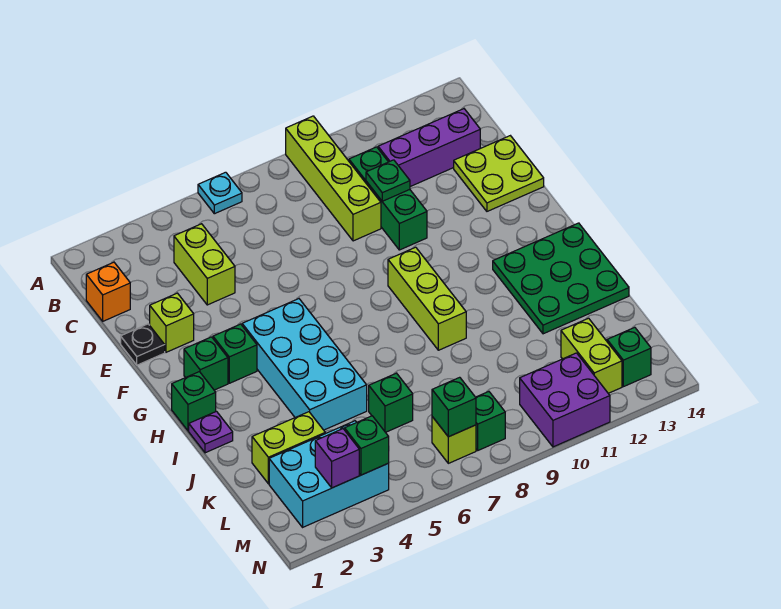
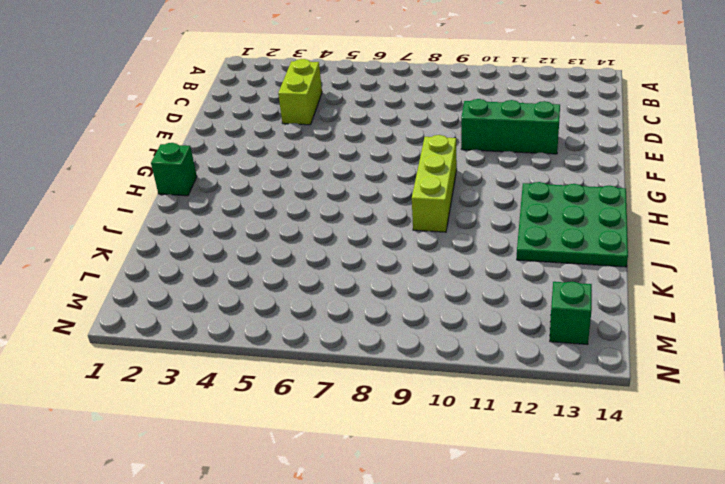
green brick E10:E12 level 1 -> green brick C10:E10 level 1
none -> cyan plate A6 level 1
none -> lime brick A9:D9 level 1
none -> orange brick C1 level 1

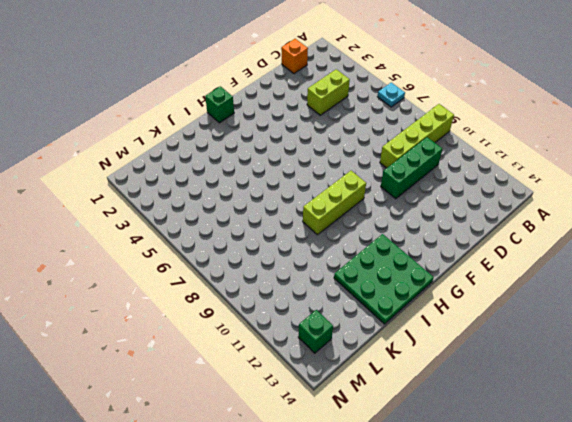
none -> purple brick C11:C13 level 1
none -> lime plate D13:E14 level 1
none -> black plate E1 level 1

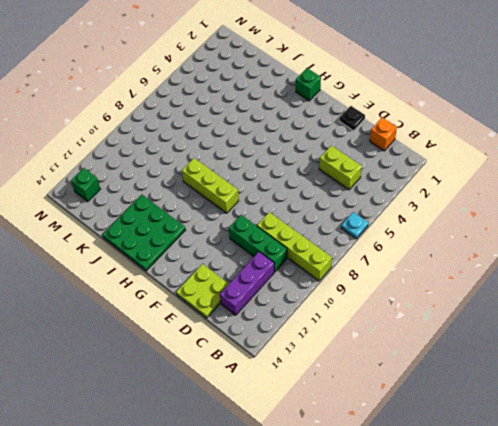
none -> lime brick E2 level 1
none -> green brick G2 level 1
none -> green brick G3 level 1

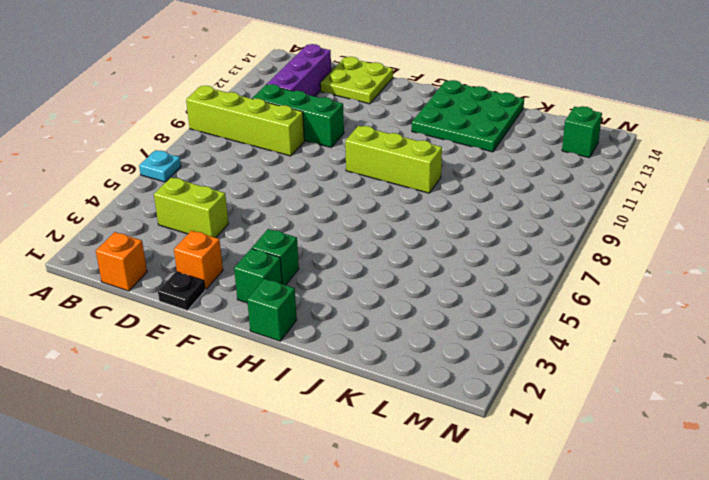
orange brick E2 level 1 -> lime brick E2 level 1
none -> cyan brick G4:J5 level 1
none -> purple plate I1 level 1
none -> lime brick K2:K3 level 1

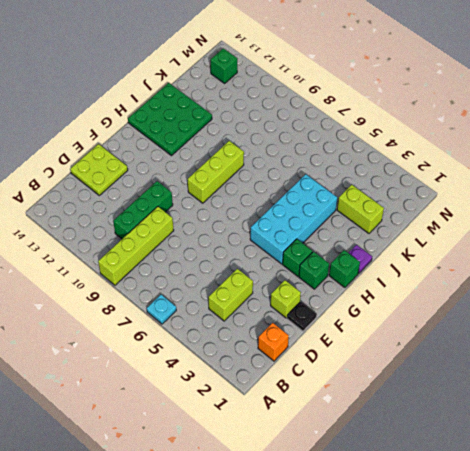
none -> purple brick C11:C13 level 1
none -> green brick K6 level 1
none -> cyan brick L2:M4 level 1

